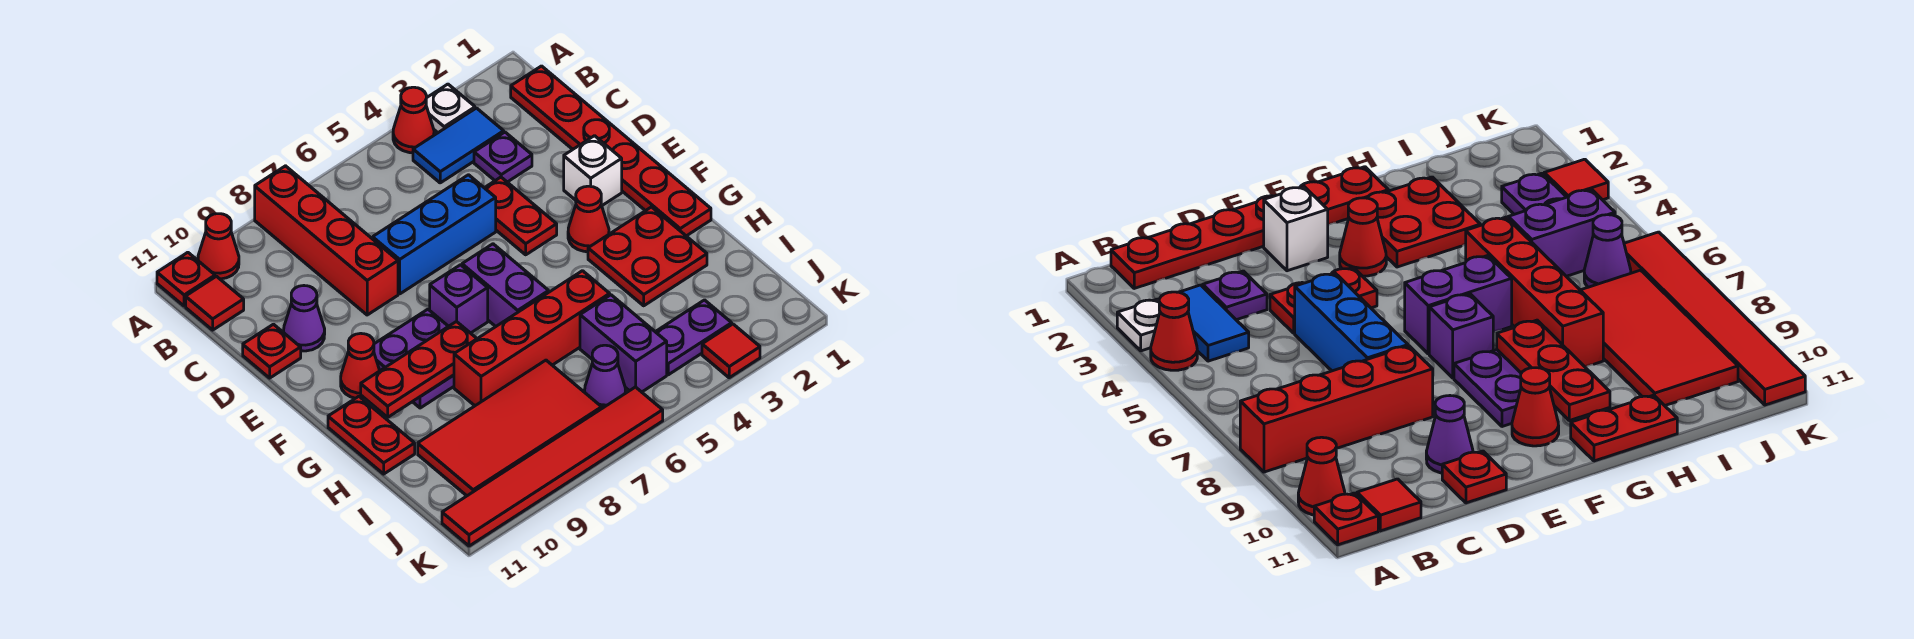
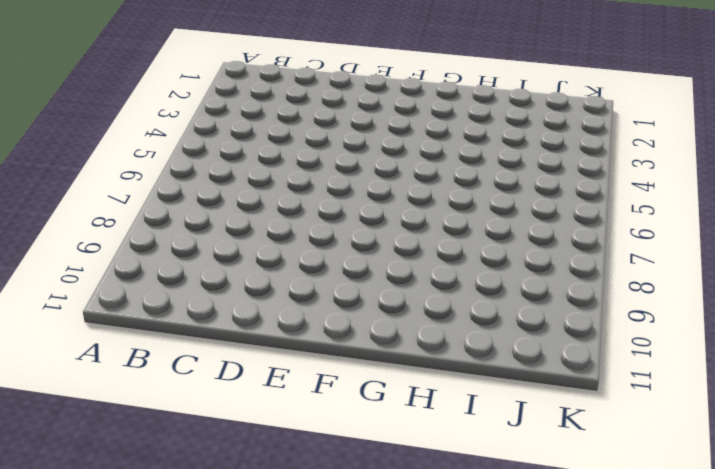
none -> white plate A3 level 1
none -> red cone A4 level 1
none -> red brick A8:D8 level 1

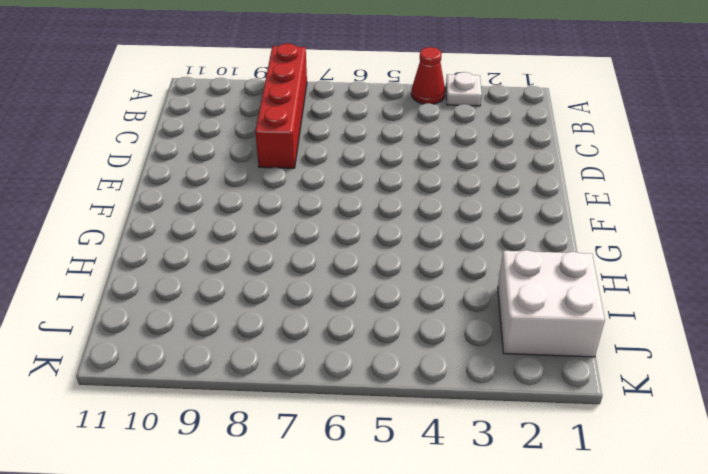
white brick I1:J2 level 1 -> none
none -> red cone A10 level 1
none -> red plate A11 level 1
none -> red plate B1:G1 level 1

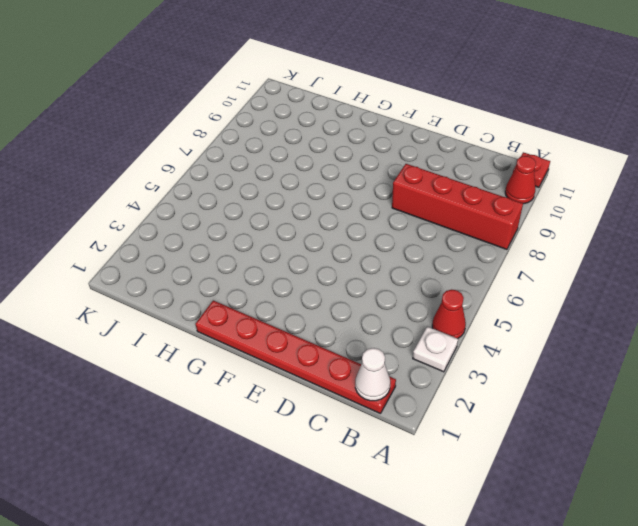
white cone B1 level 2 -> none
none -> blue tile B3:B4 level 1
none -> red tile B11 level 1
none -> purple plate C3 level 1

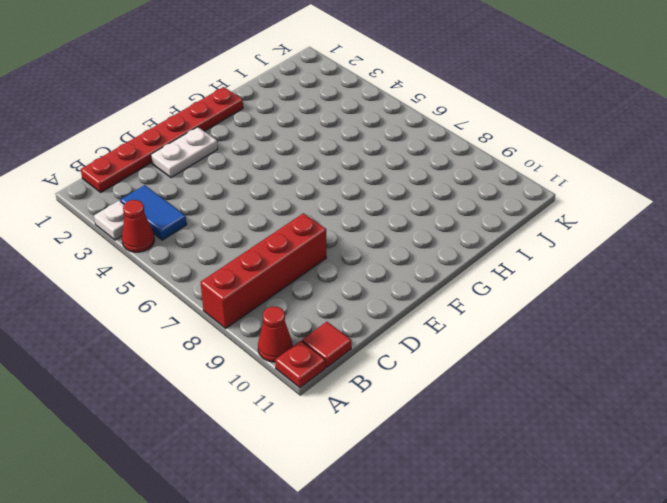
white plate D2:E2 level 1 -> white brick E2 level 1
none -> purple plate C3 level 1
none -> red plate D4:E4 level 1
none -> blue brick D5:D7 level 1

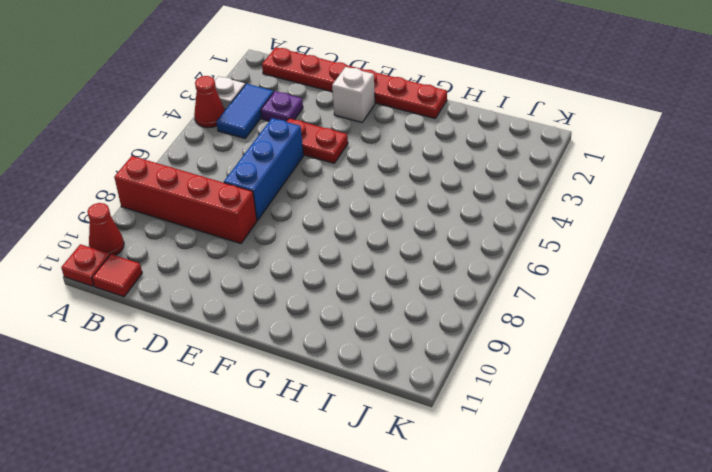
none -> purple cone D10 level 1
none -> red plate D11 level 1
none -> red cone F3 level 1

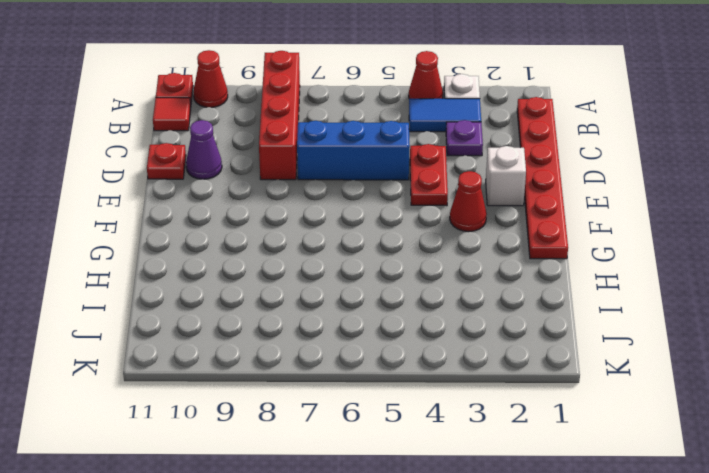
none -> purple brick F6:G6 level 1
none -> purple brick F7 level 1
none -> purple plate F8:G9 level 1

